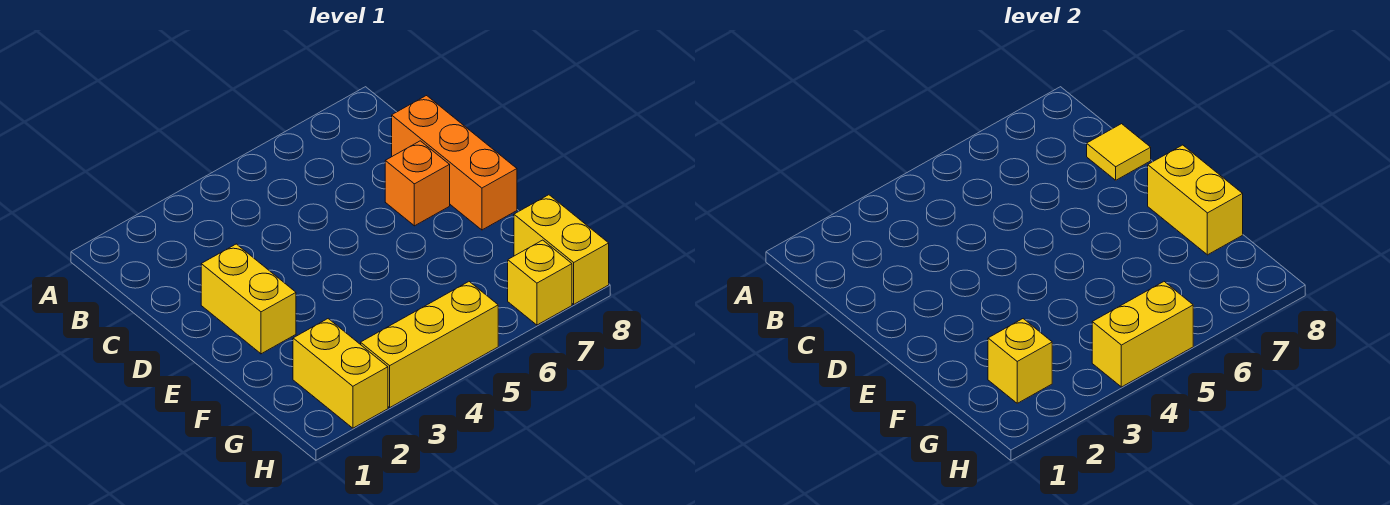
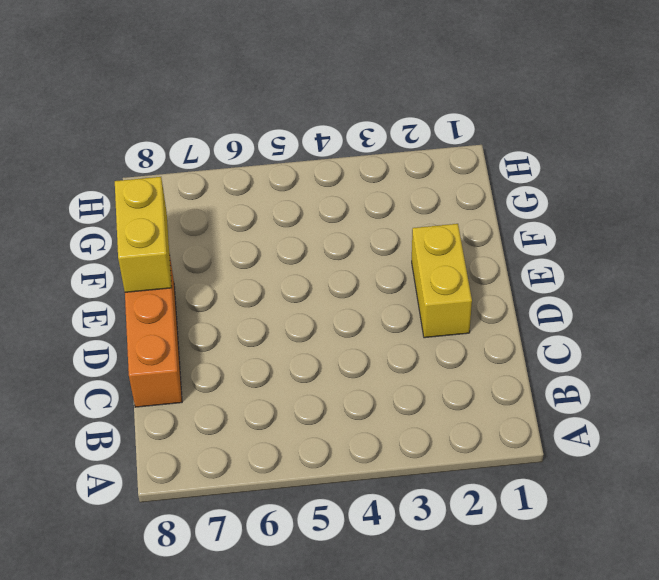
none -> orange brick D7 level 1
none -> yellow brick G2:H2 level 1

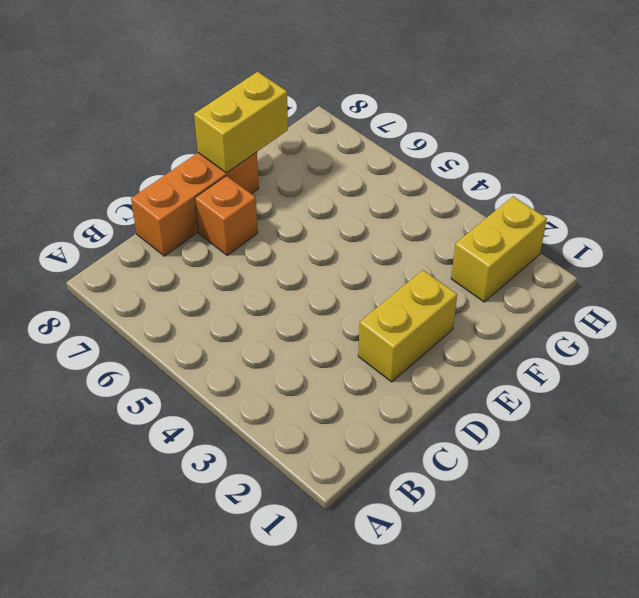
none -> yellow brick G8:H8 level 1
none -> yellow brick H3:H5 level 1

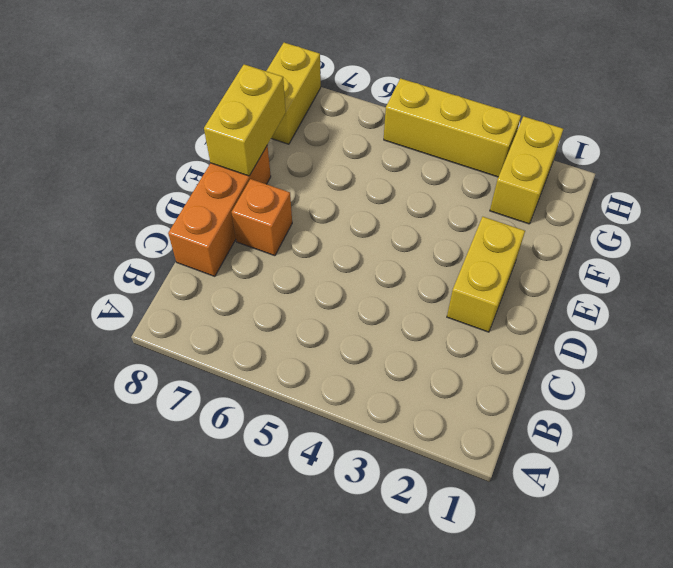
none -> yellow brick H7 level 1
none -> yellow tile C8 level 2

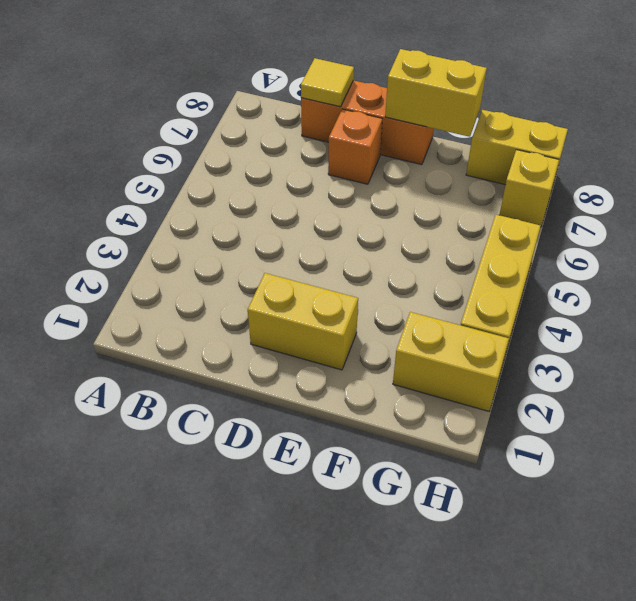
none -> yellow brick G2 level 2
none -> yellow brick H4:H5 level 2

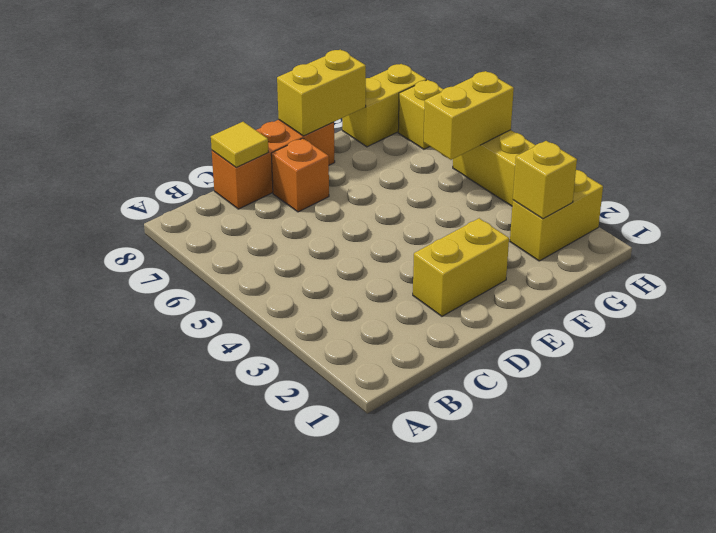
yellow brick G5:H5 level 2 -> yellow brick H4:H5 level 2

